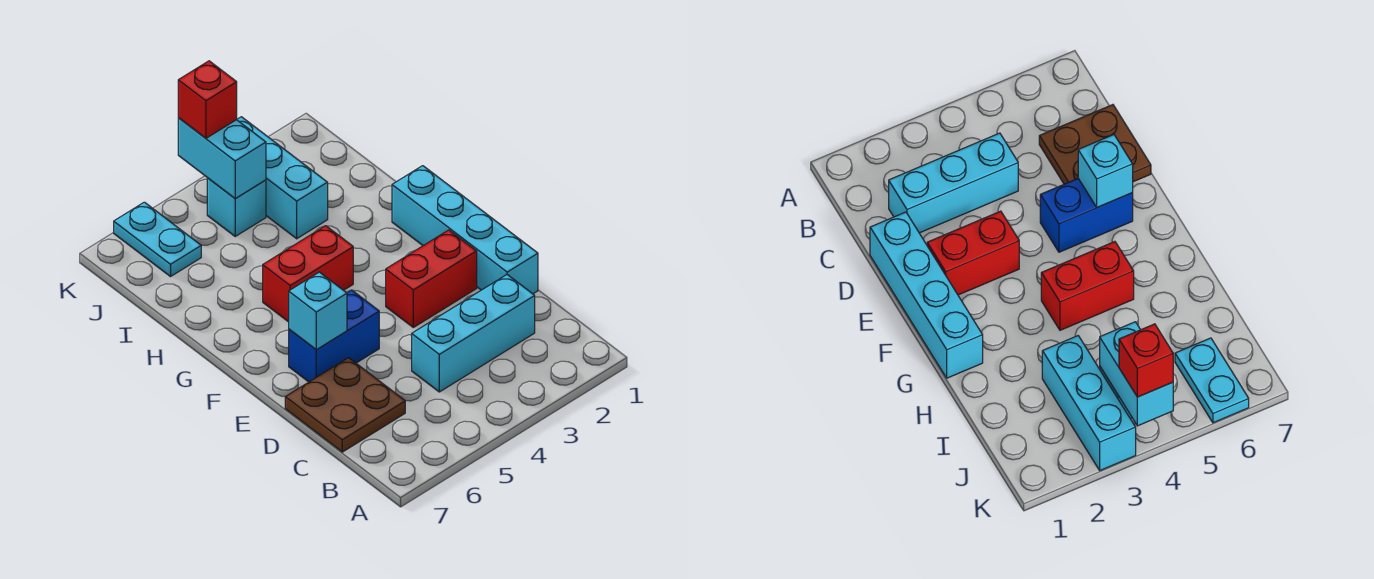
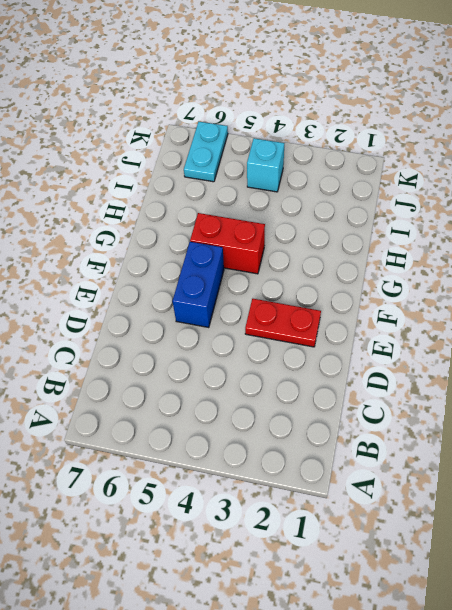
red plate E2:E3 level 1 -> red brick E2:E3 level 1
blue brick E5:F5 level 1 -> blue brick E5:E6 level 1
none -> cyan brick C2:C4 level 1
none -> brown plate C6:D7 level 1
none -> cyan brick D1:G1 level 1

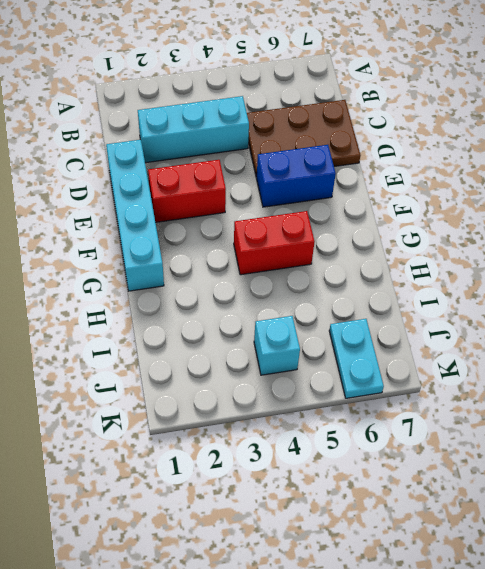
brown plate C5:D7 level 1 -> brown plate C6:D7 level 1
none -> cyan brick I3:K3 level 1
none -> cyan brick E6 level 2
none -> cyan brick J4:K4 level 2

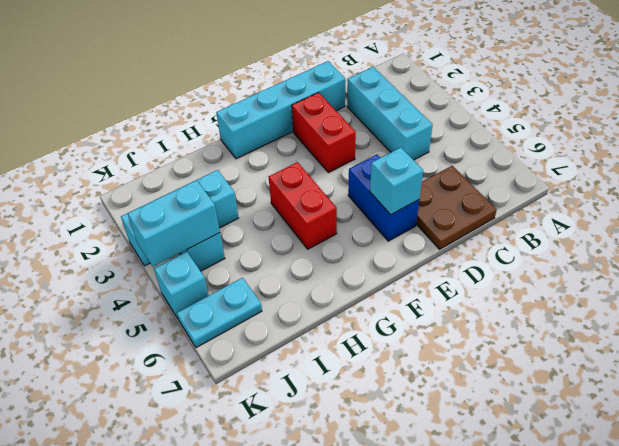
cyan brick K5 level 1 -> none
none -> red brick K4 level 3

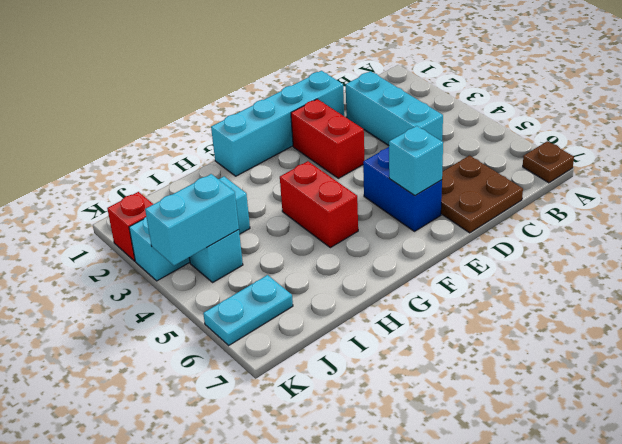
brown plate A7 level 1 -> none
red brick K2 level 1 -> red brick K4 level 3

